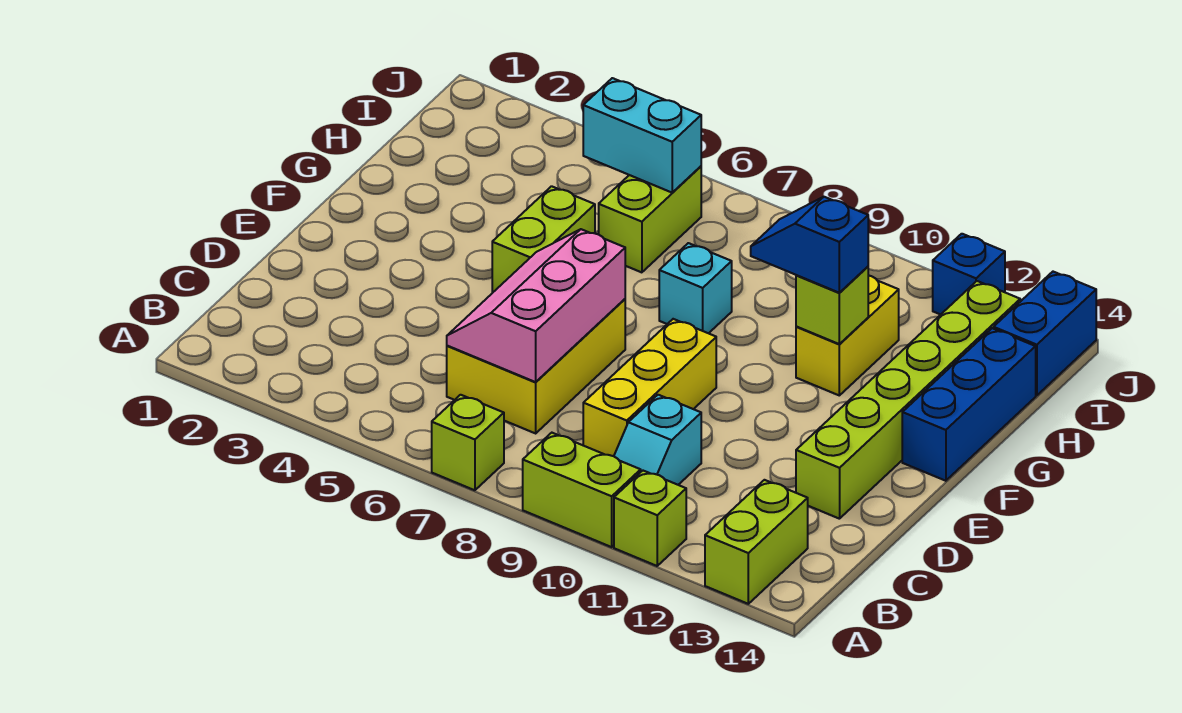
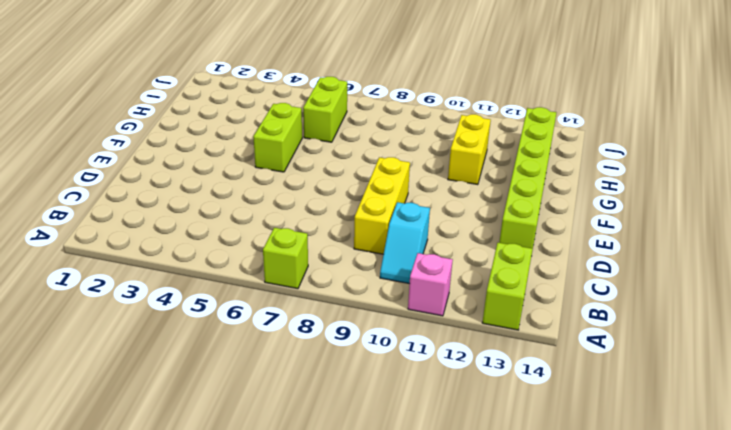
pink brick A11 level 1 -> lime brick A11 level 1
none -> lime brick A9:A10 level 1
none -> yellow brick C6:E7 level 1
none -> blue brick F14:H14 level 1

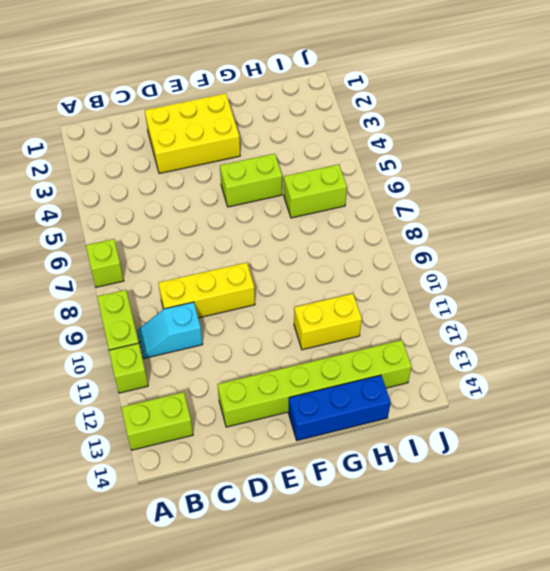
yellow brick D2:F3 level 1 -> yellow brick C6:E7 level 1
none -> cyan brick G8 level 1
none -> blue brick I14:J14 level 1
none -> blue brick J12 level 1

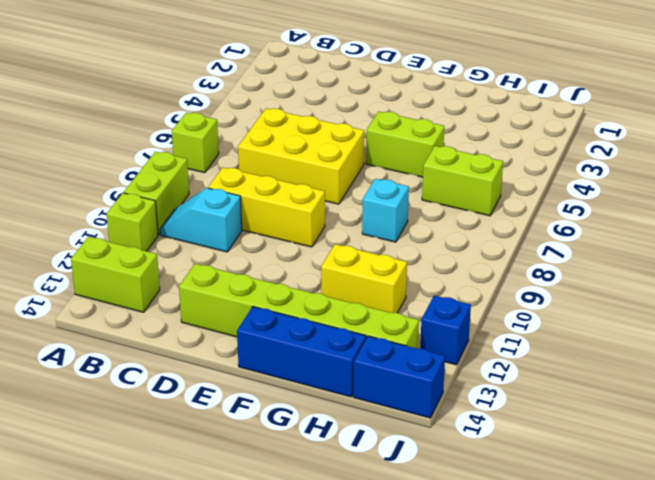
none -> pink slope C6:E7 level 2 top 7
none -> lime brick G11 level 2
none -> cyan brick I5:I6 level 2

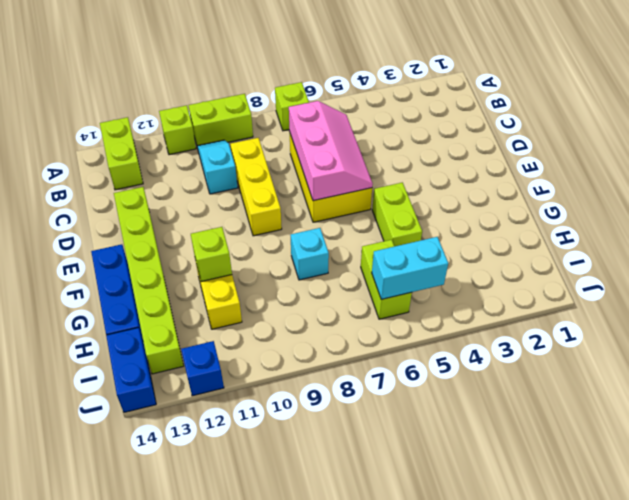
none -> blue slope G10:G11 level 3 top 11

